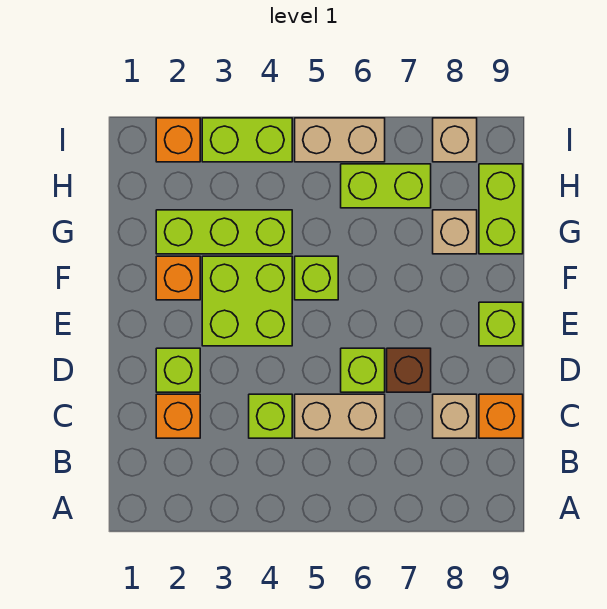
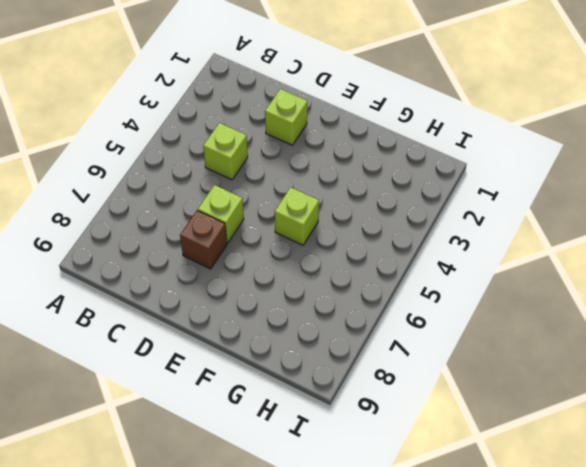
none -> orange brick C2 level 1
none -> tan brick C5:C6 level 1
none -> tan brick C8 level 1

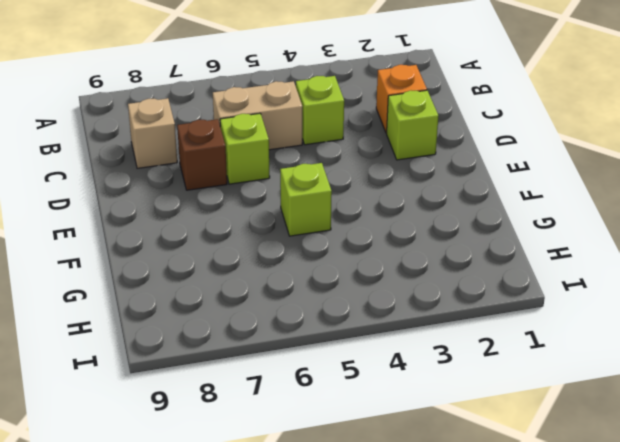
none -> orange brick C9 level 1
none -> lime brick E3:F4 level 1
none -> lime brick E9 level 1

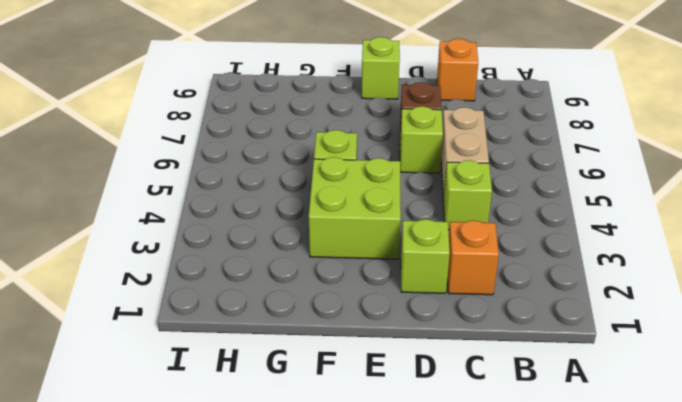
none -> tan brick C8 level 1
none -> orange brick F2 level 1
none -> lime brick G2:G4 level 1

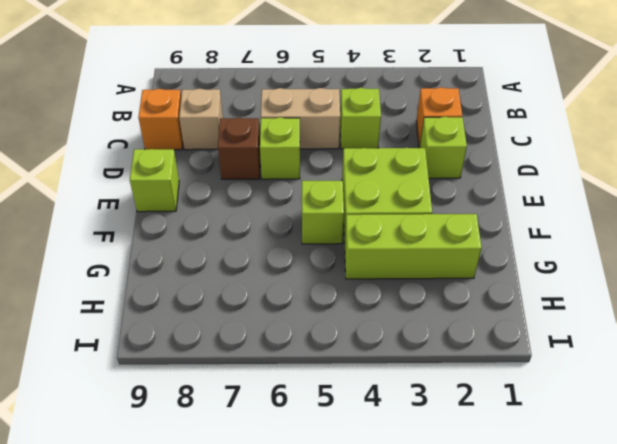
none -> orange brick F2 level 1
none -> tan brick G8 level 1
none -> lime brick G9:H9 level 1

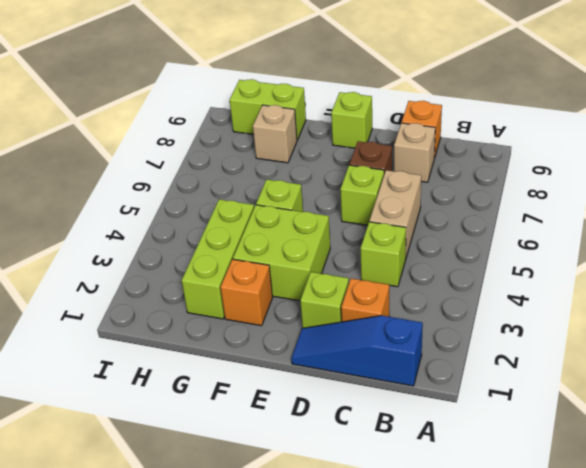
blue slope B1:D1 level 1 top B -> none
none -> lime brick H6:H7 level 1
none -> orange brick I2 level 1
none -> lime brick I3:I4 level 1

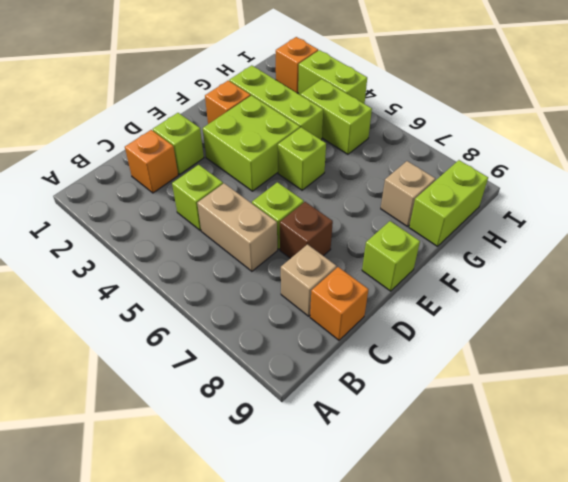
lime brick H4:H5 level 1 -> lime brick H6:H7 level 1
none -> tan brick I5:I6 level 1
none -> tan brick I8 level 1

